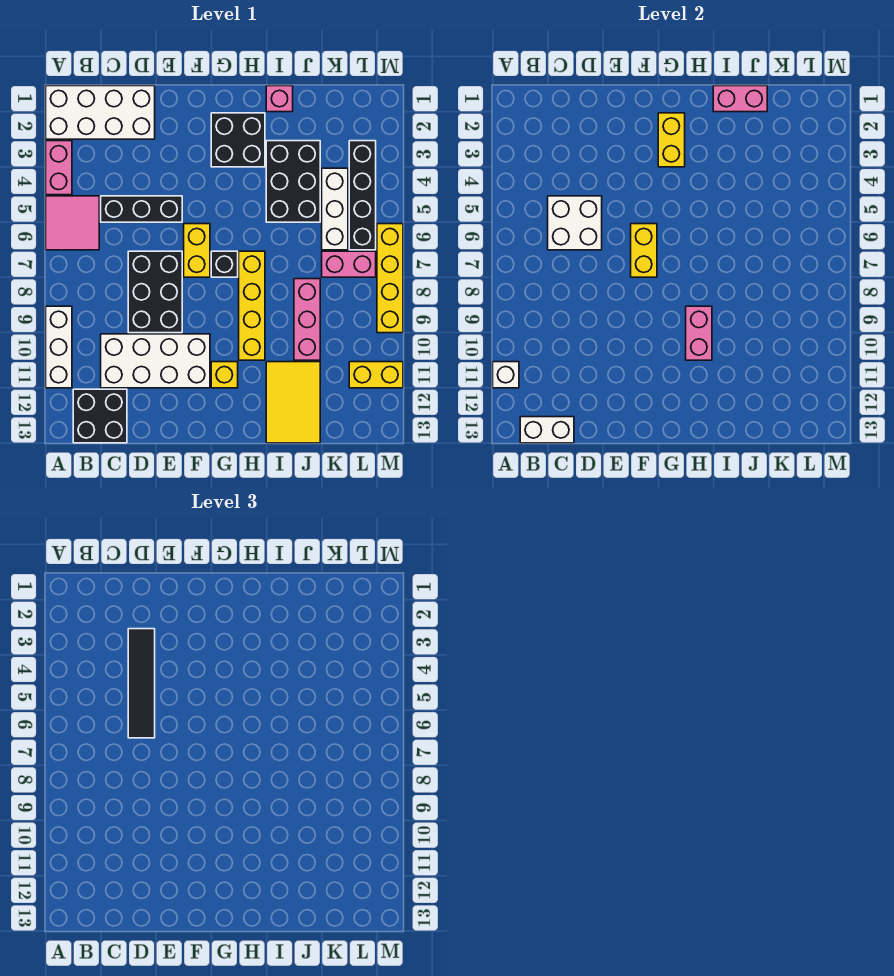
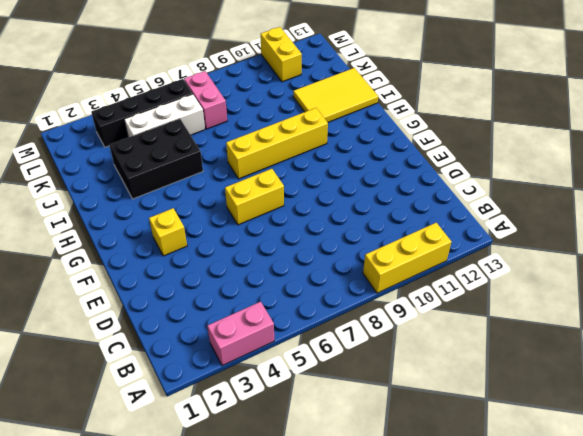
yellow brick A9:A11 level 1 -> white brick A9:A11 level 1
yellow brick F3 level 1 -> yellow brick G11 level 1
none -> white brick A1:D2 level 1
none -> pink tile A5:B6 level 1
none -> black brick B12:C13 level 1
none -> black brick C5:E5 level 1

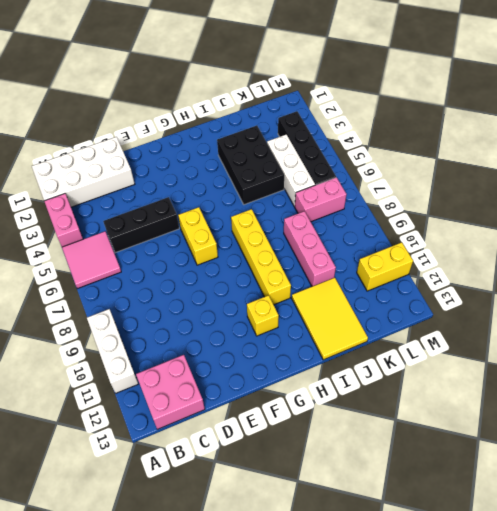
pink brick B12:C13 level 1 -> black brick B12:C13 level 1
none -> white brick C10:F11 level 1
none -> black brick D7:E9 level 1
none -> black brick G2:H3 level 1
none -> black brick G7 level 1

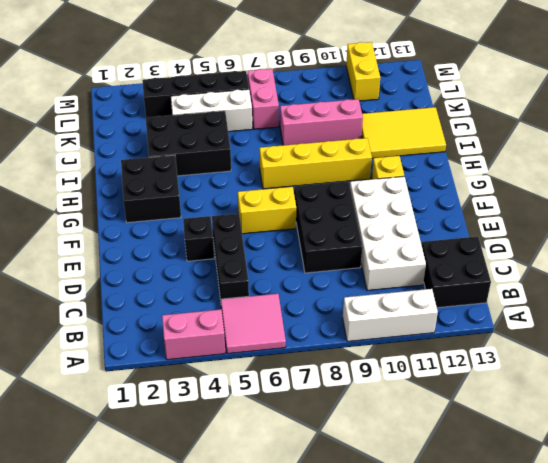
black brick D8:F9 level 1 -> black brick D7:E9 level 1
black brick E4 level 1 -> black brick G7 level 1
none -> white brick A1:D2 level 1
none -> pink brick I1 level 1
none -> yellow brick M6:M9 level 1
none -> white brick A11 level 2

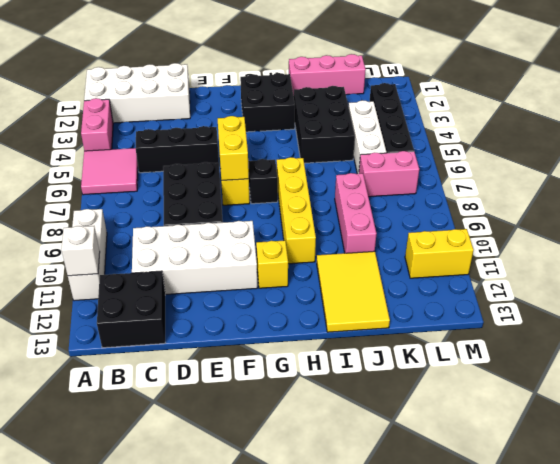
pink brick I1:K1 level 1 -> pink brick I1 level 1
none -> yellow brick M6:M9 level 1
none -> white brick B13:C13 level 2
none -> white brick C5:D6 level 2
none -> yellow brick G2:G3 level 2

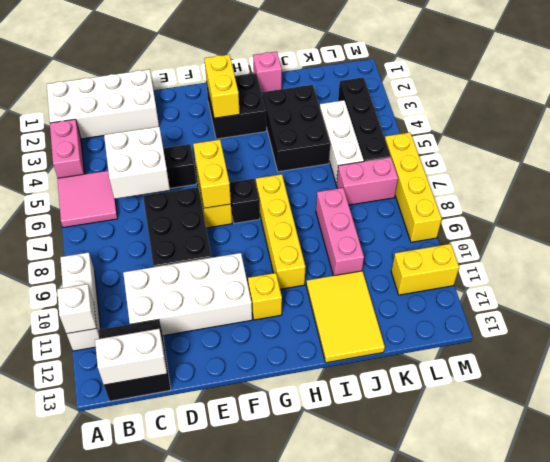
none -> pink brick H9:H10 level 2
none -> pink brick I1:J1 level 2
none -> black tile D3:D6 level 3

